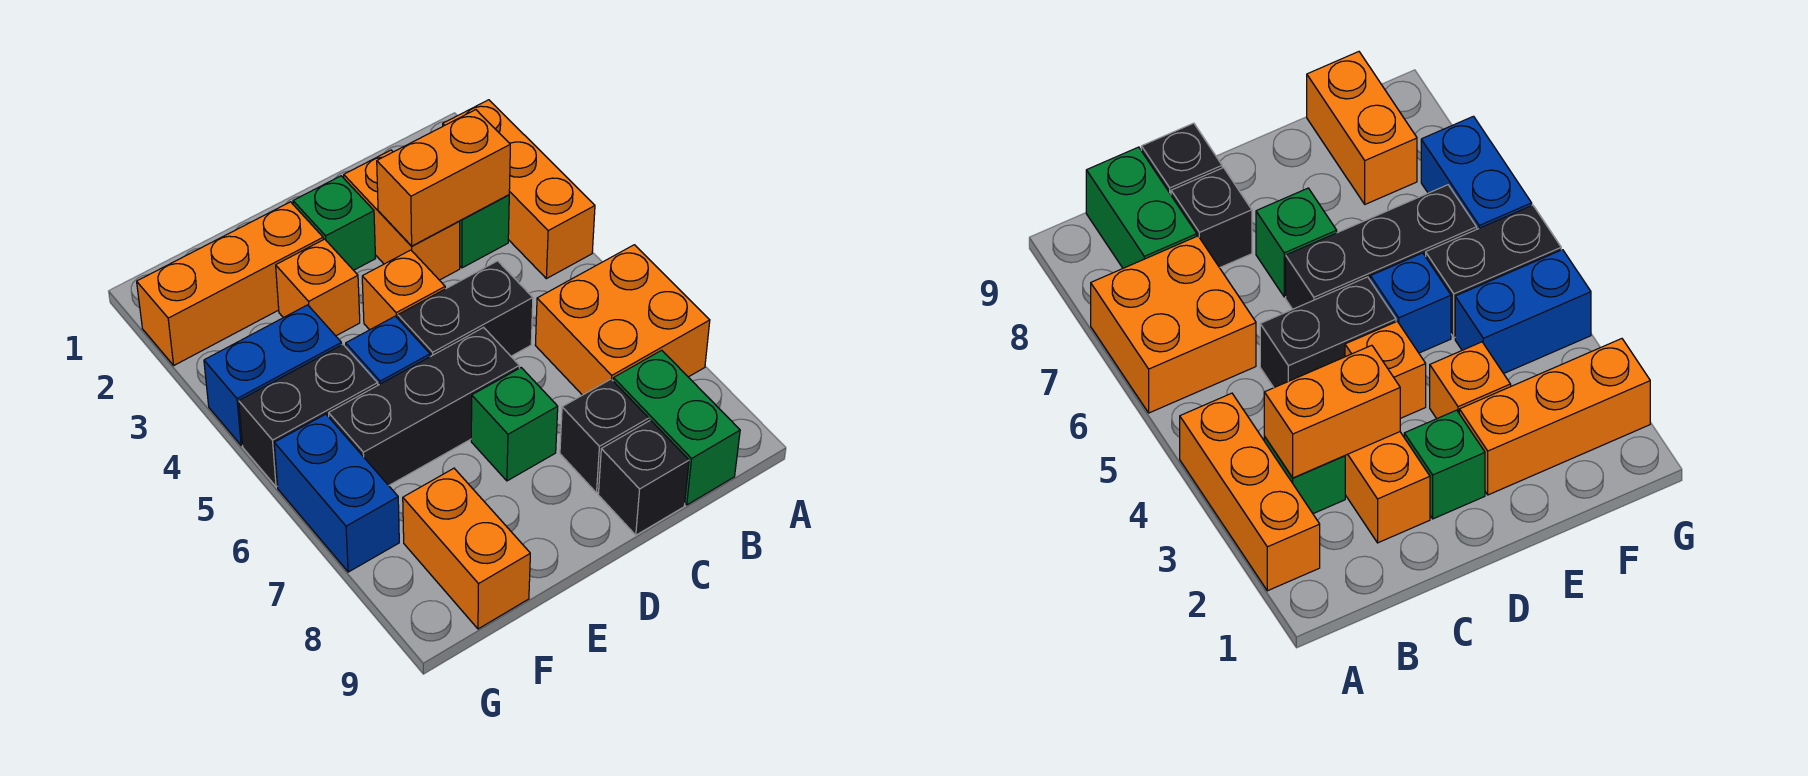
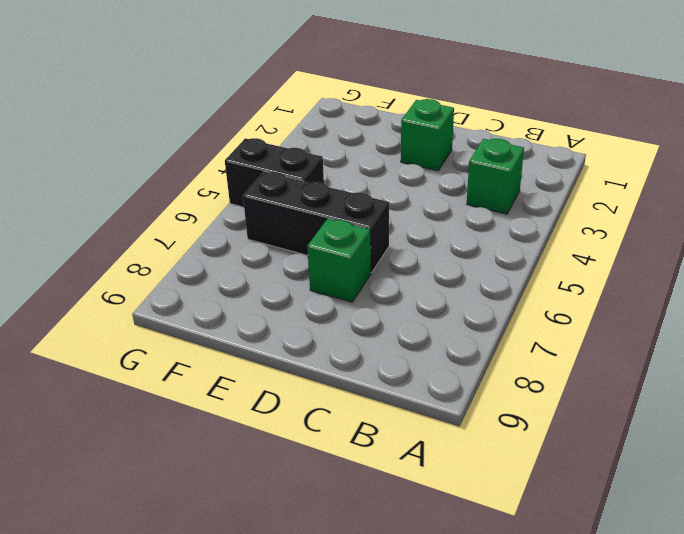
none -> orange brick A2:A4 level 1
none -> orange brick A6:B7 level 1
none -> green brick B8:B9 level 1

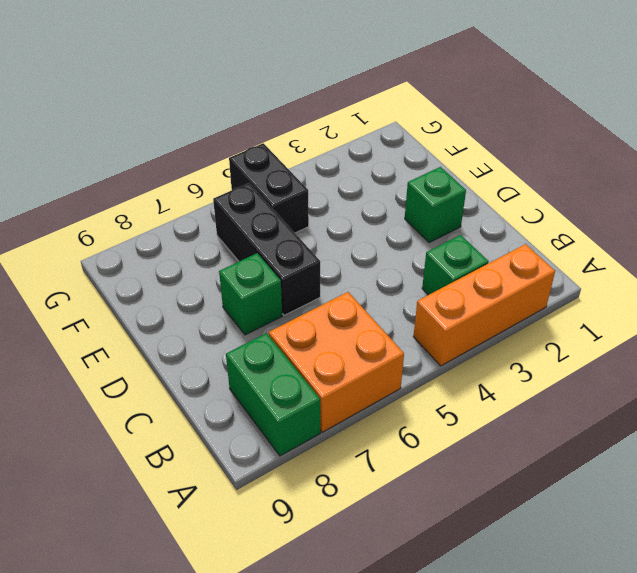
green brick A8:B8 level 1 -> green brick B8:B9 level 1
none -> orange brick C2:C3 level 1
none -> black brick C5:D5 level 1
none -> black brick C8 level 1

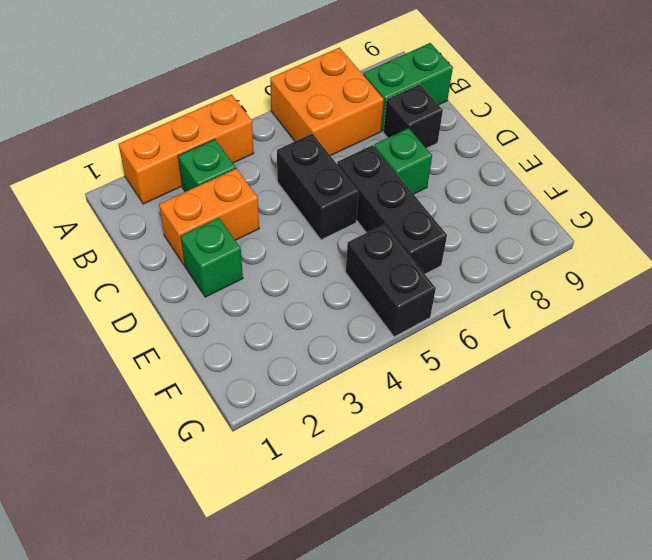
none -> black brick C9 level 1
none -> orange brick D4 level 1
none -> orange brick E2:G2 level 1

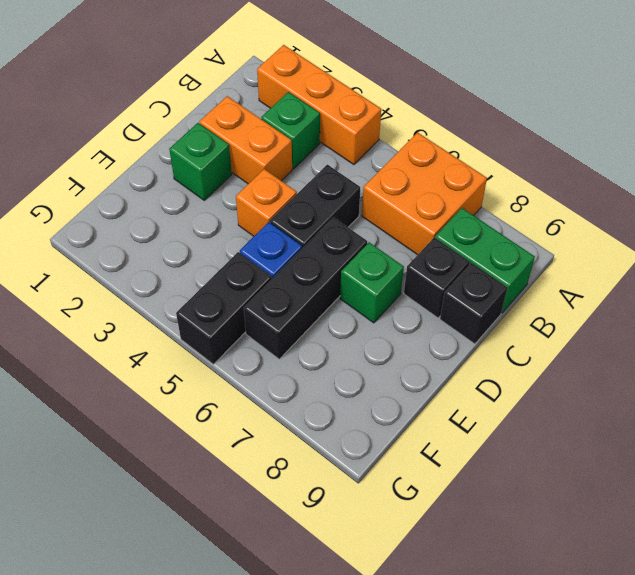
none -> orange brick E2:G2 level 1
none -> orange brick E3 level 1
none -> blue brick F4:G4 level 1

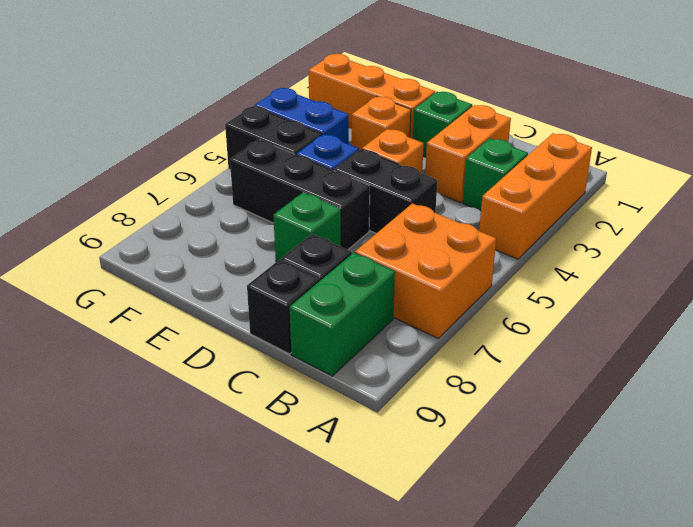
none -> orange brick F8:F9 level 1
none -> blue brick G6:G7 level 1
none -> orange brick B3:C3 level 2

